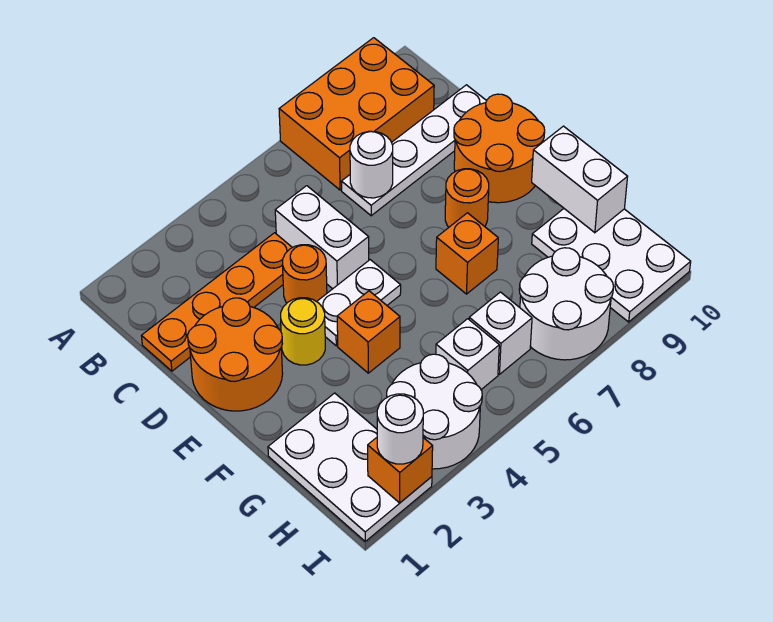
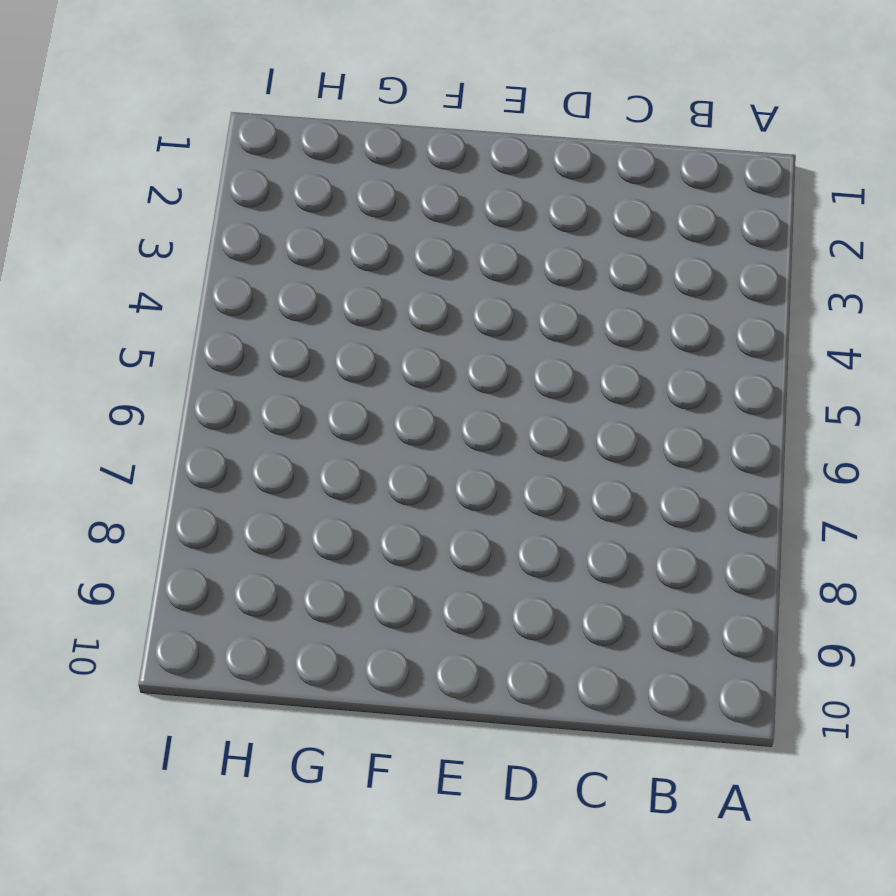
none -> orange brick A7:B9 level 1
none -> orange plate C1:C4 level 1
none -> white brick C5:D5 level 1

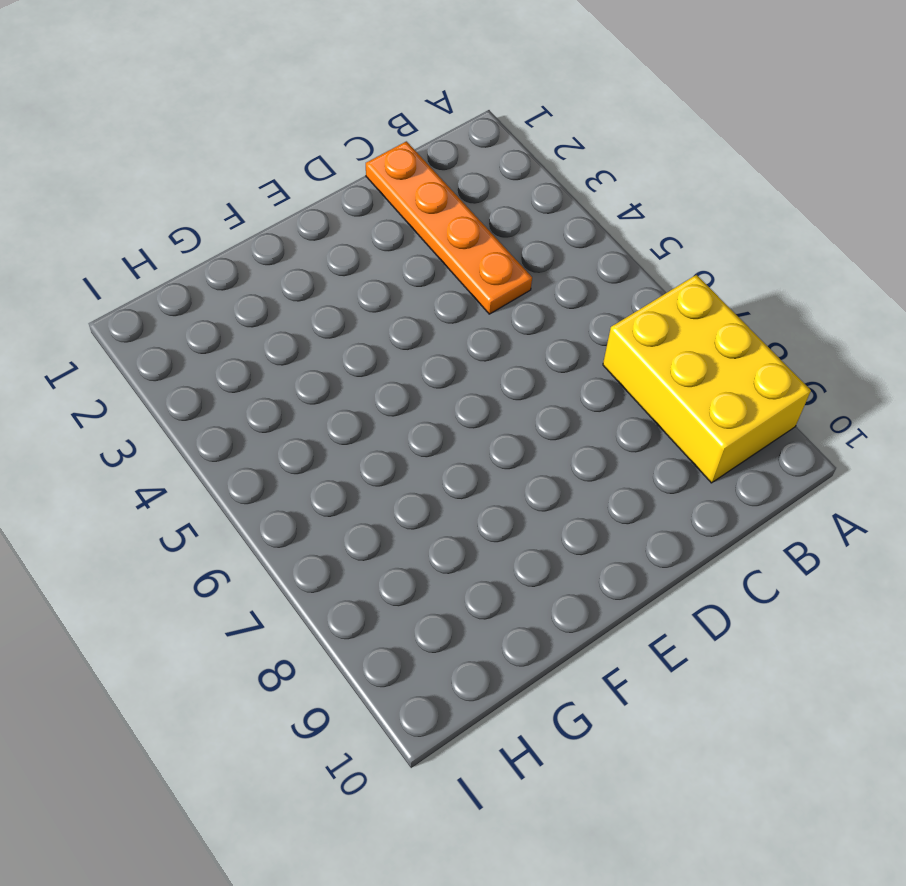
yellow brick A7:B9 level 1 -> orange brick A7:B9 level 1
none -> white brick C5:D5 level 1
none -> white plate C7:C10 level 1
none -> orange round brick D1:E2 level 1

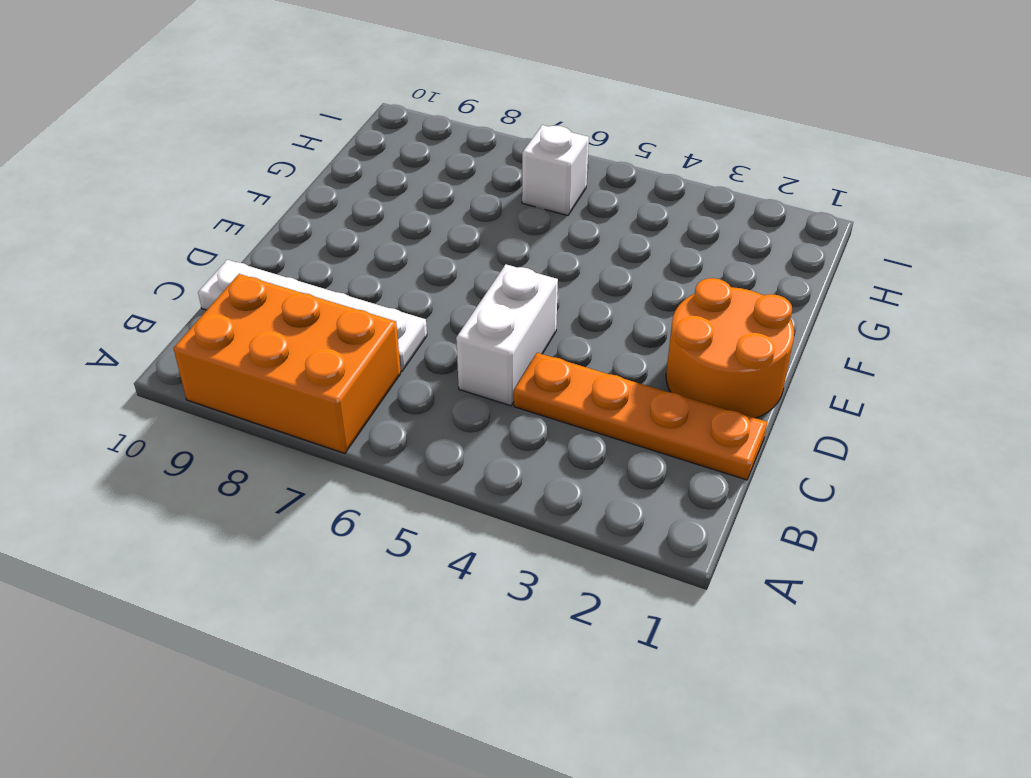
none -> orange round brick D4 level 1
none -> orange round brick D9:E10 level 1
none -> yellow round brick E3 level 1

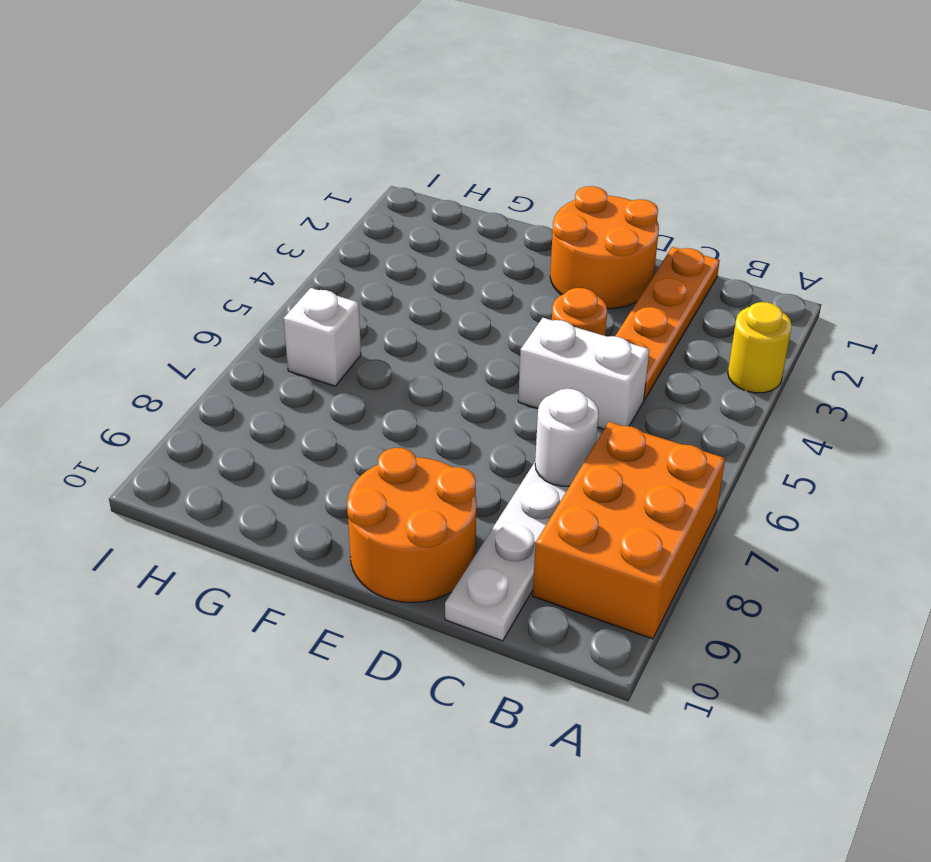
yellow round brick A3 level 1 -> yellow round brick E3 level 1
none -> white plate E4:E5 level 1
none -> orange round brick E8 level 1
none -> orange brick F4 level 1

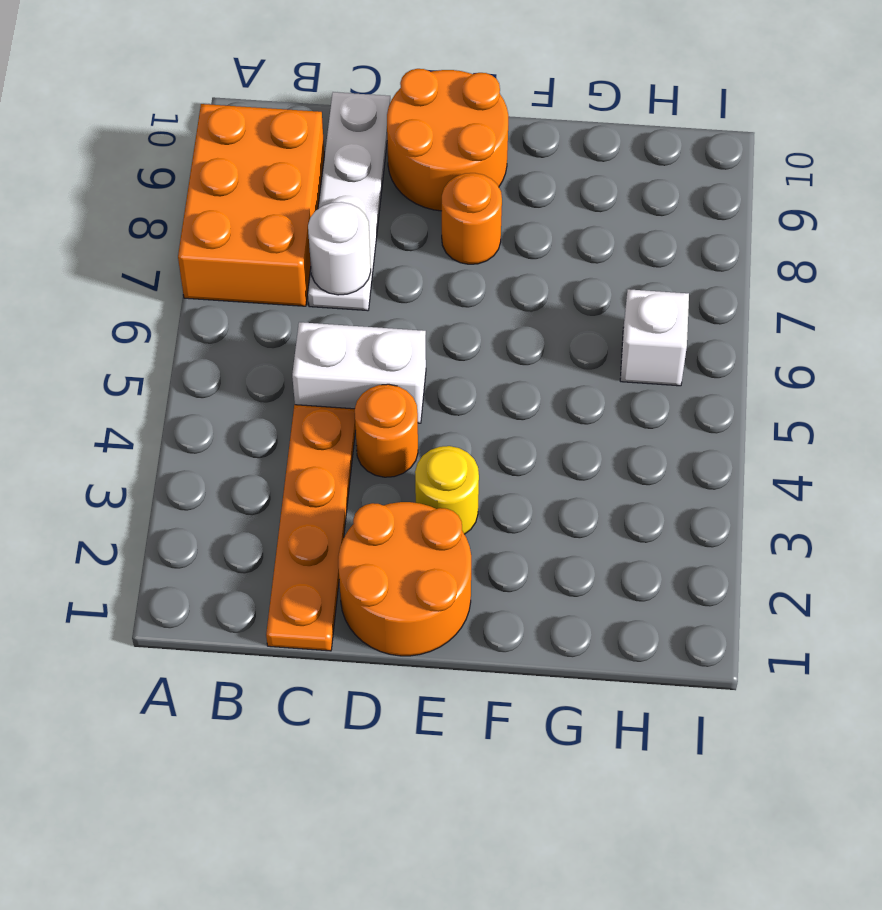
none -> white plate E4:E5 level 1
none -> orange brick F4 level 1
none -> orange brick F7 level 1

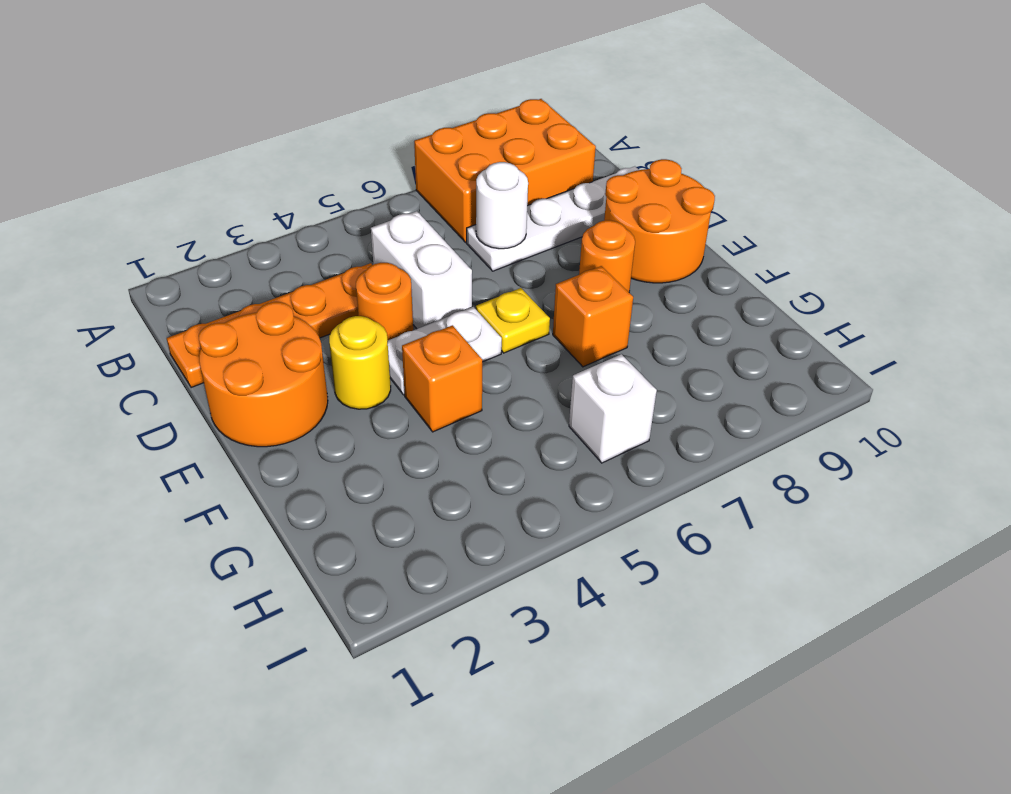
yellow plate E6 level 1 -> none
none -> white plate G1:I2 level 1
none -> white plate G9:I10 level 1
none -> white round brick H3:I4 level 1

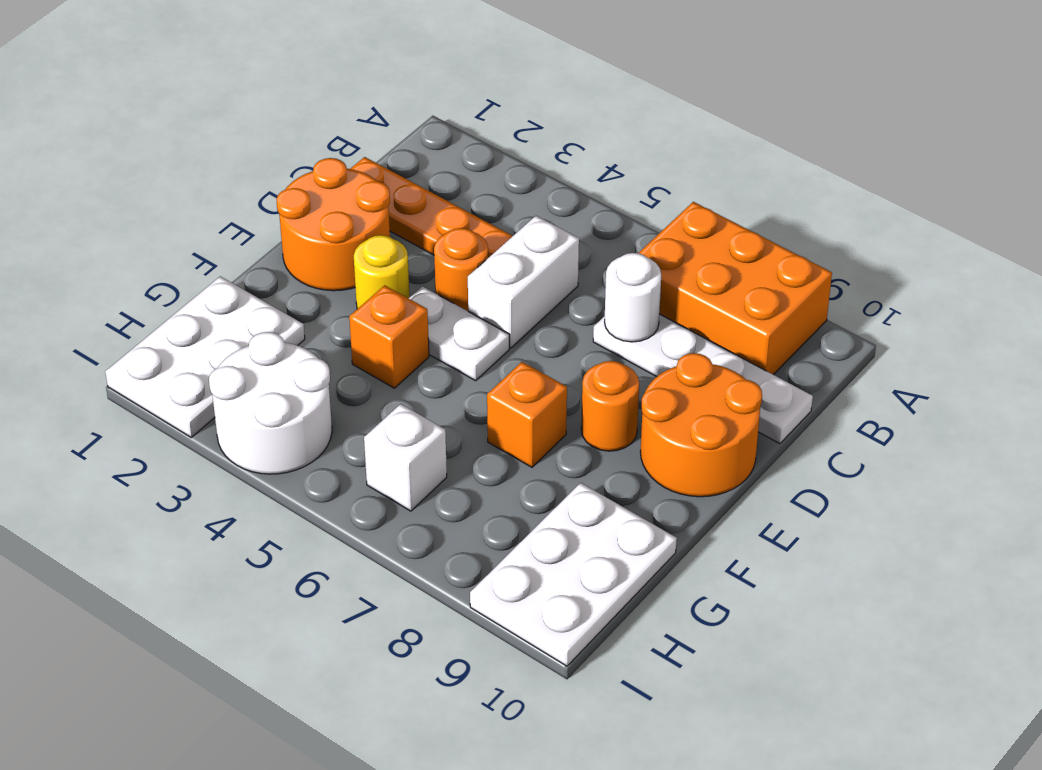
none -> white brick H5 level 1
none -> white round brick H7:I8 level 1
none -> white brick F10:G10 level 2

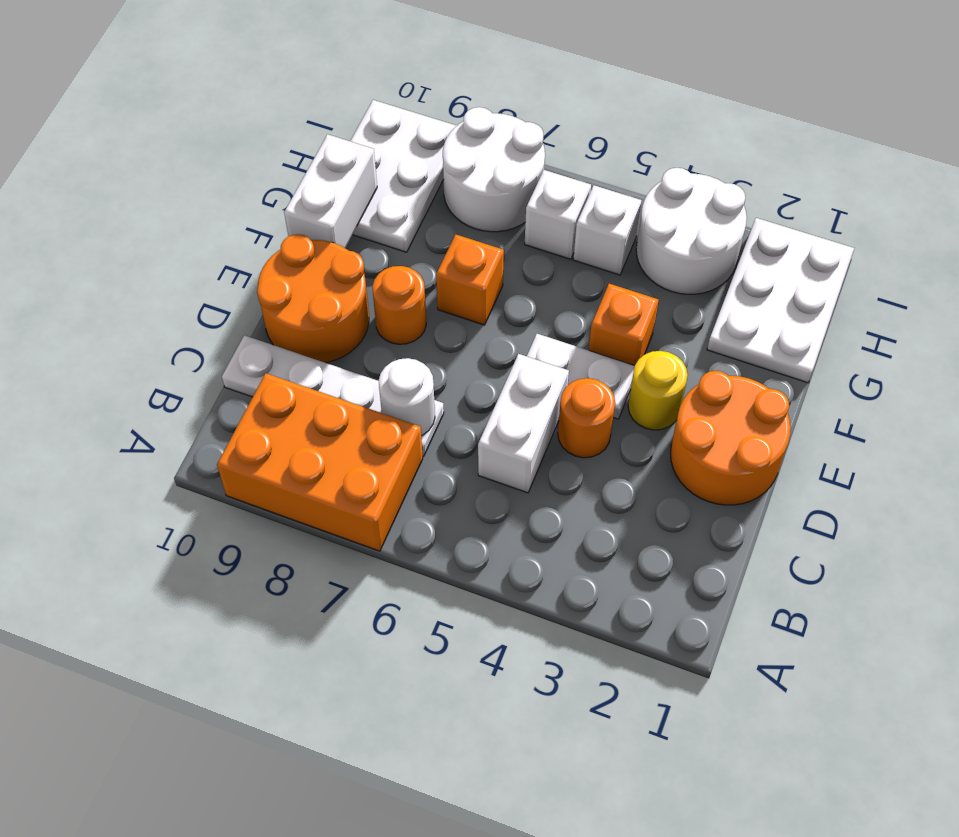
none -> orange plate C1:C4 level 1
none -> orange brick I2 level 2
none -> white round brick I2 level 3

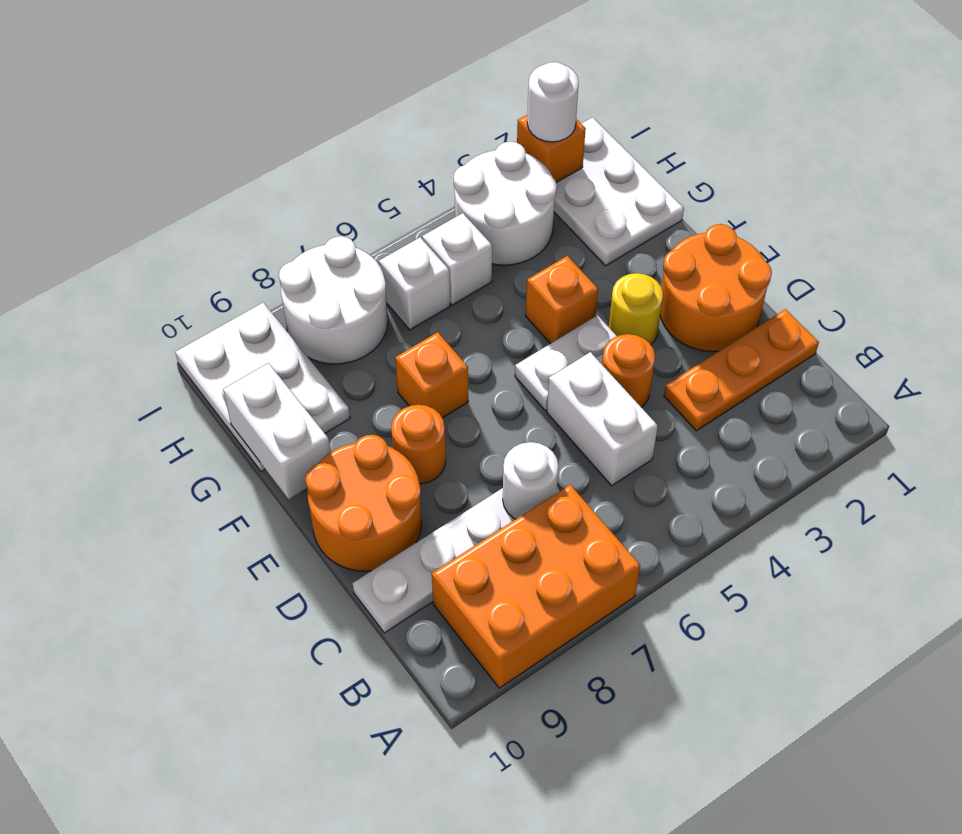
orange plate C1:C3 level 1 -> orange plate C1:C4 level 1

